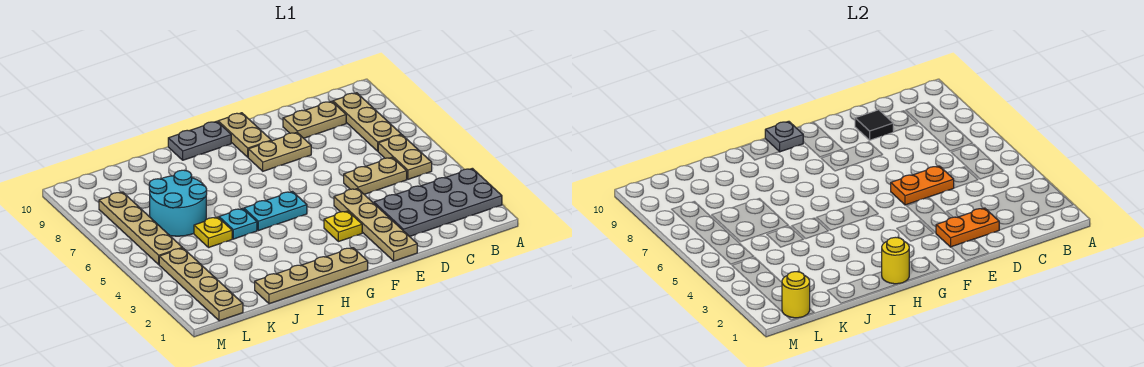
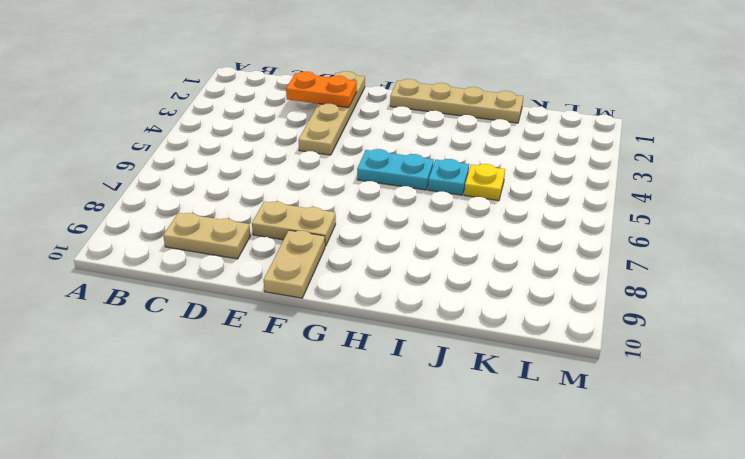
none -> grey plate A2:D3 level 1
none -> tan plate B5:B6 level 1
none -> tan plate B7:B9 level 1

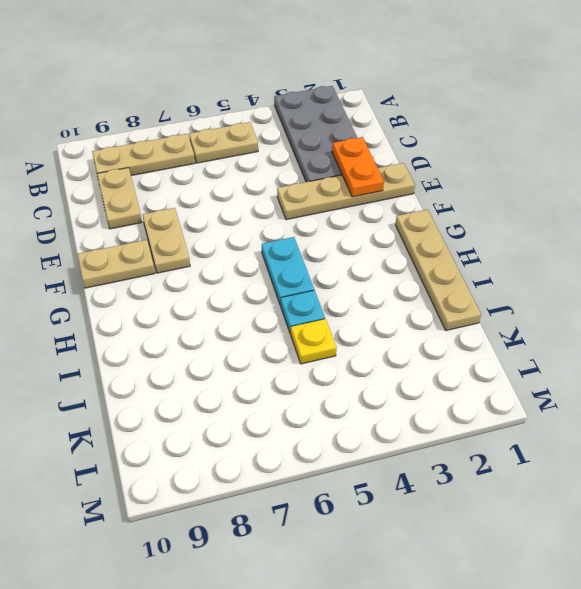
none -> tan plate C5:D5 level 1
none -> yellow plate F3 level 1
none -> grey plate G10:H10 level 1

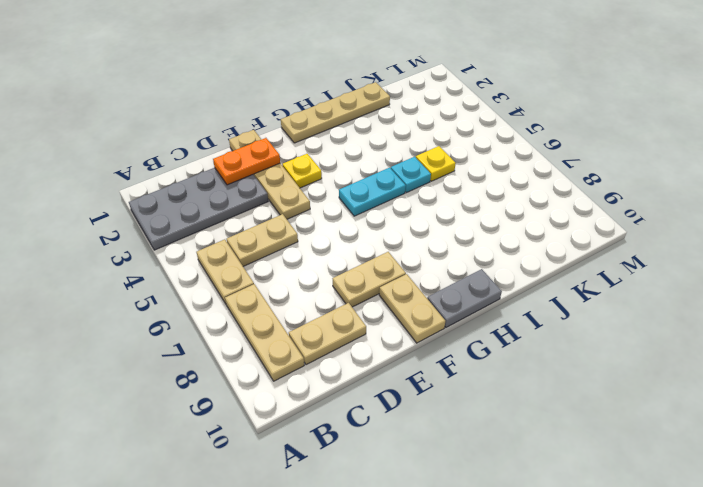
none -> cyan round brick J6:K7 level 1
none -> tan plate L1:L4 level 1
none -> tan plate L5:L8 level 1

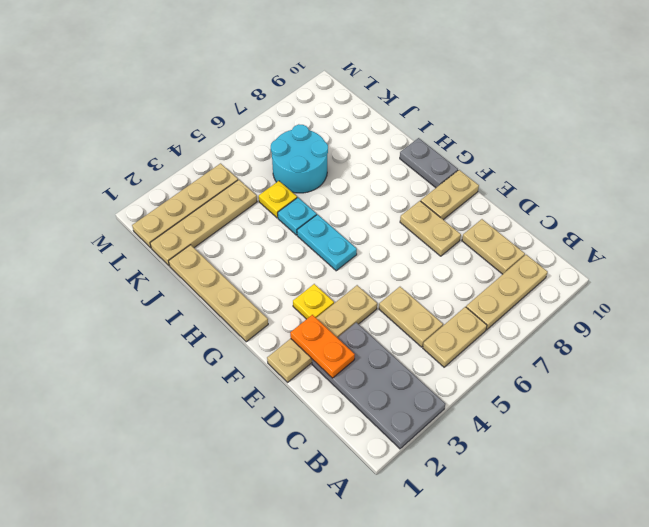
tan plate K1:K4 level 1 -> tan plate L5:L8 level 1
none -> orange plate D5:E5 level 2
none -> black tile D9 level 2
none -> grey plate G10 level 2

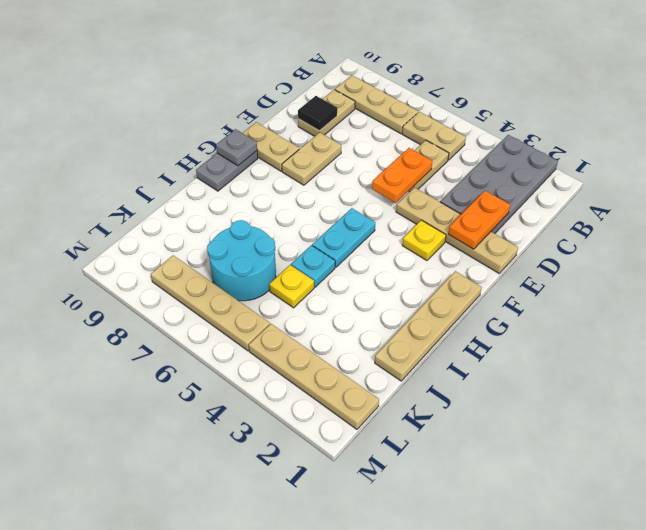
none -> yellow round brick H1 level 2
none -> yellow round brick L1 level 2

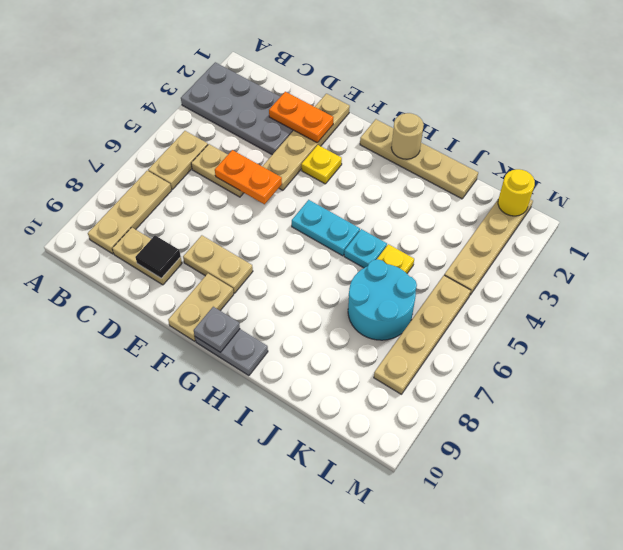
tan round brick H1 level 2 -> yellow round brick H1 level 2

